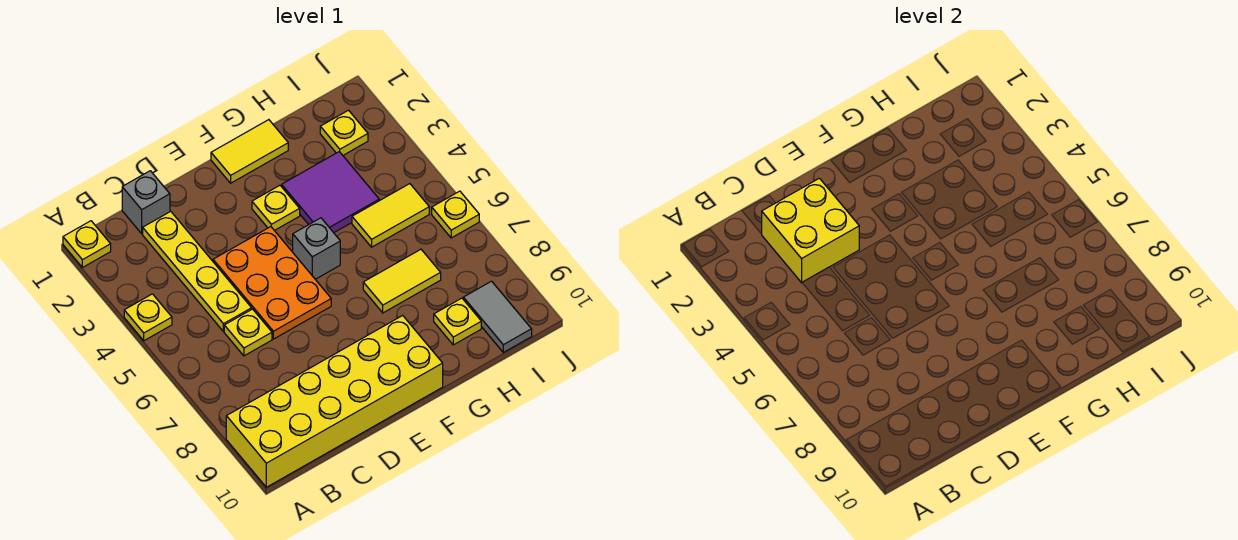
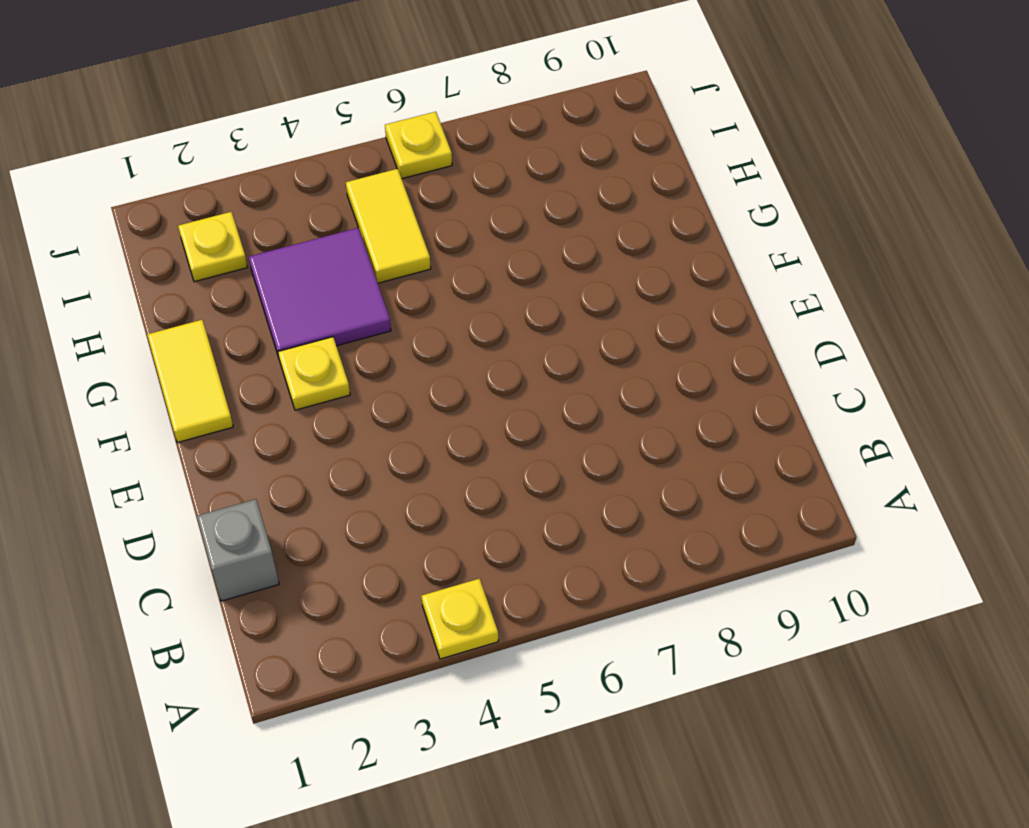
none -> yellow plate A1 level 1
none -> yellow brick A9:F10 level 1
none -> yellow plate C2:C5 level 1

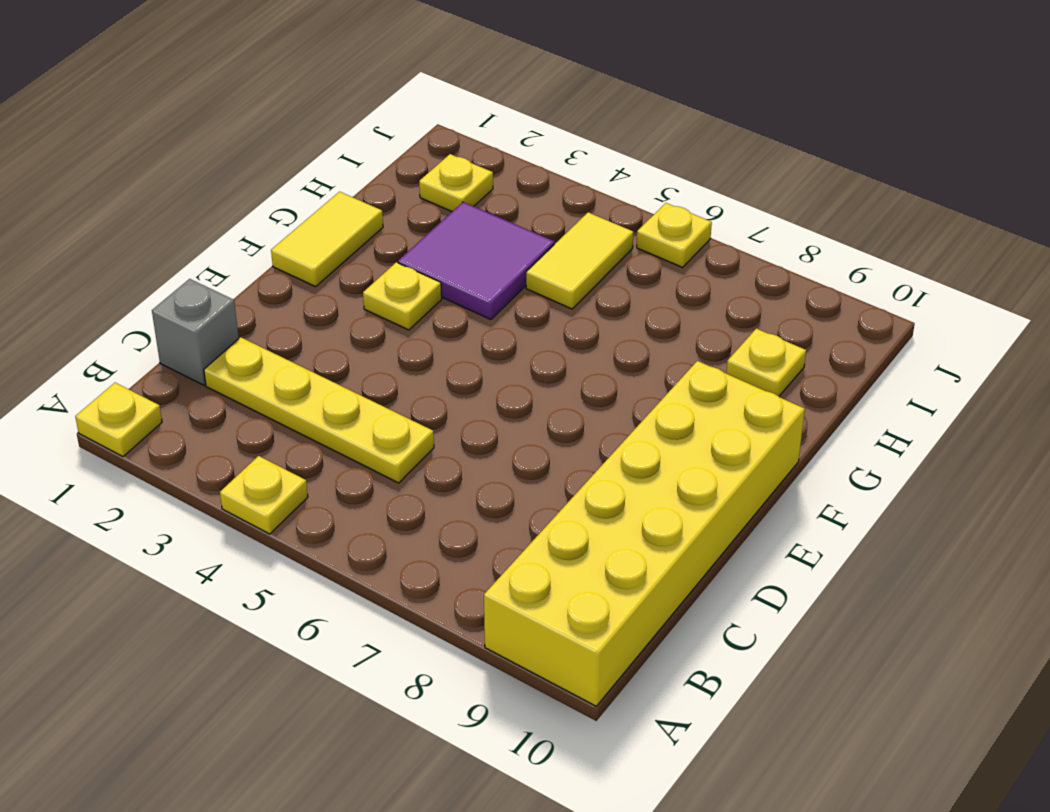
none -> yellow plate C6 level 1
none -> orange plate D4:E6 level 1
none -> grey brick F5 level 1

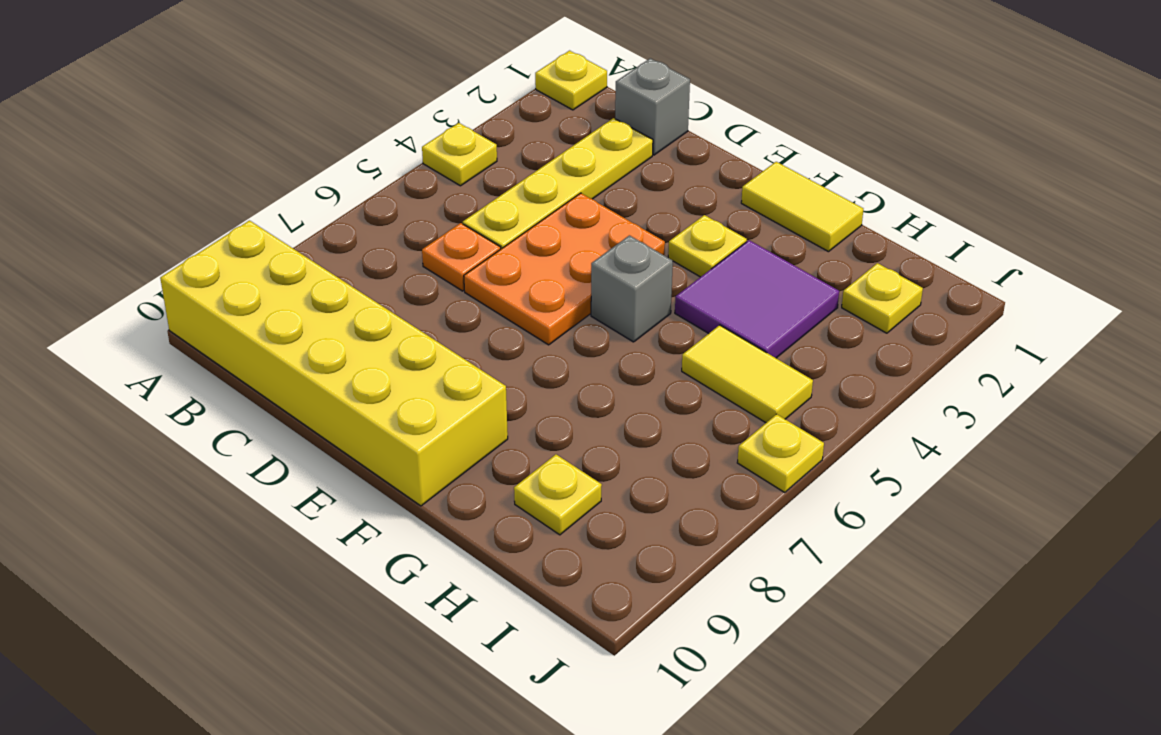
orange plate C6 level 1 -> yellow plate C6 level 1
none -> yellow tile G7:H7 level 1
none -> grey tile I9:I10 level 1
none -> yellow brick C2:D3 level 2

